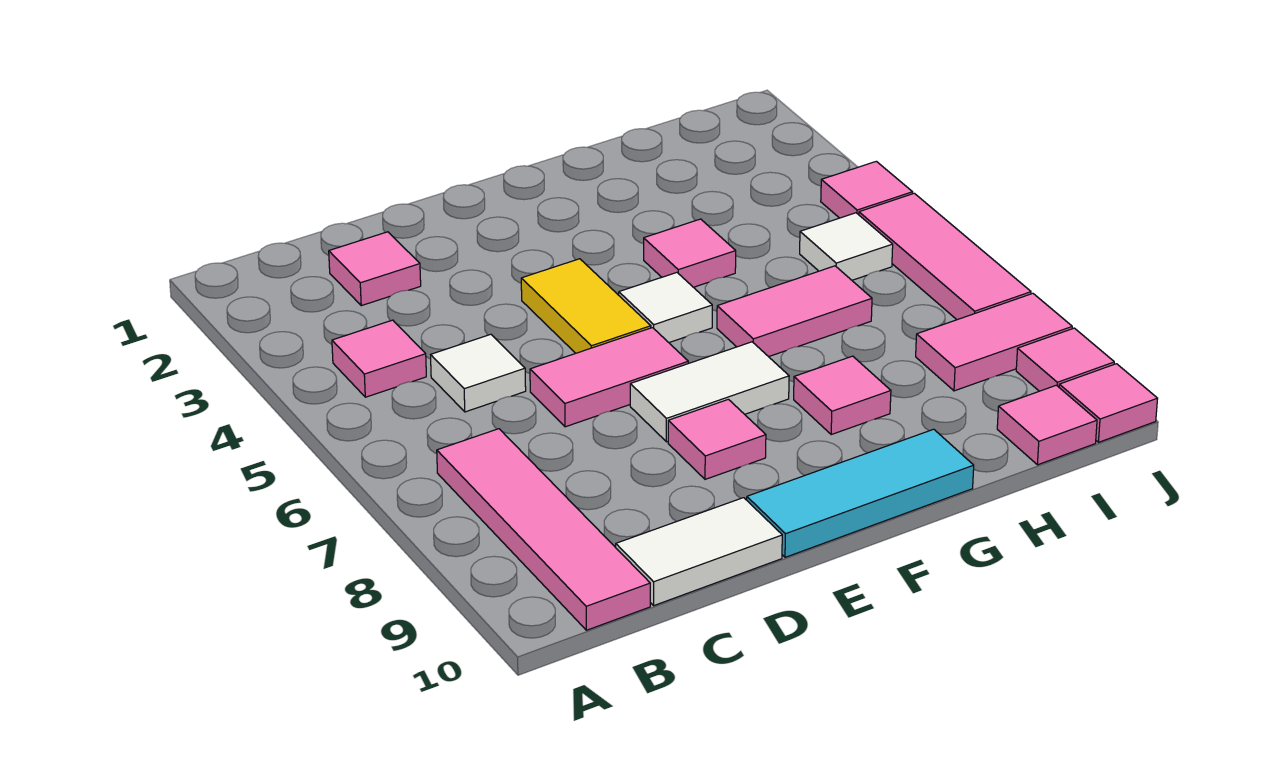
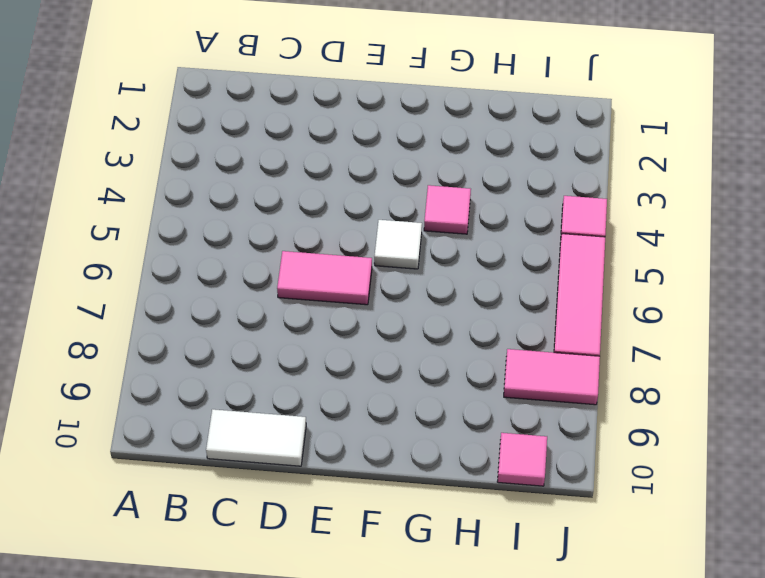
none -> pink tile B4 level 1
none -> pink tile B7:B10 level 1
none -> pink tile C2 level 1

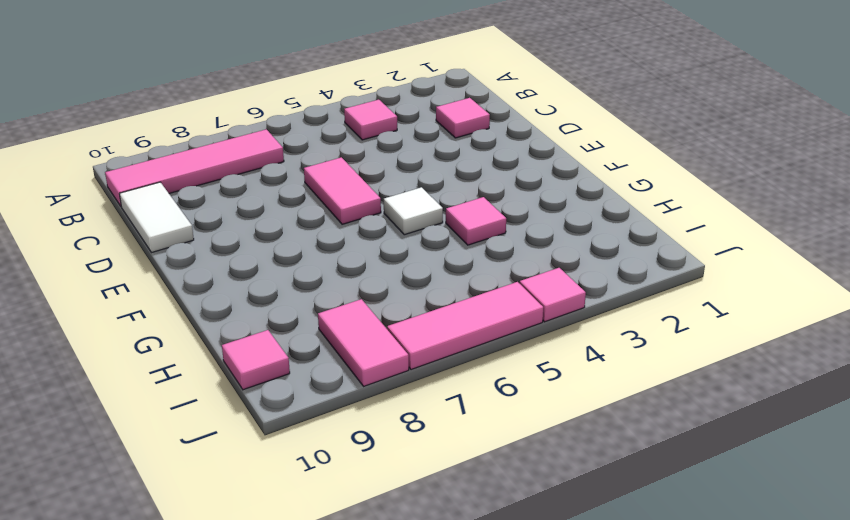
none -> white tile C5 level 1
none -> yellow tile E4:E5 level 1
none -> white tile E7:F7 level 1

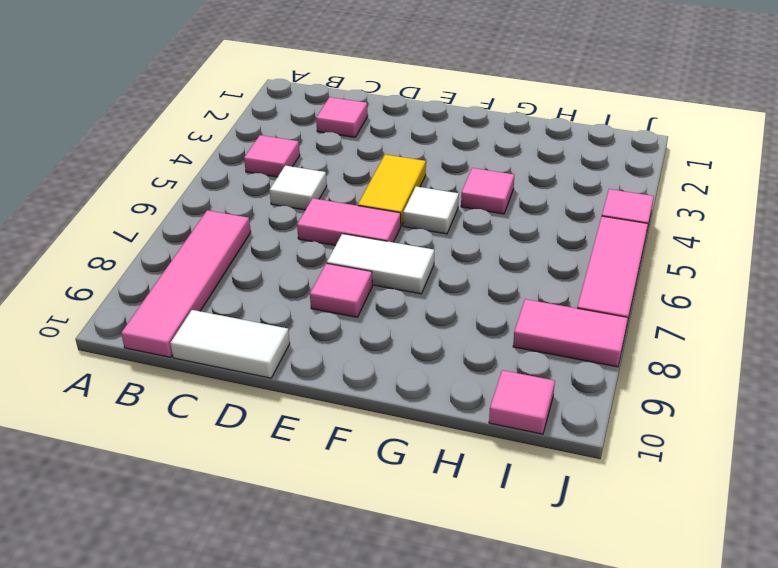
none -> cyan tile E10:G10 level 1
none -> pink tile G6:H6 level 1
none -> pink tile G8 level 1

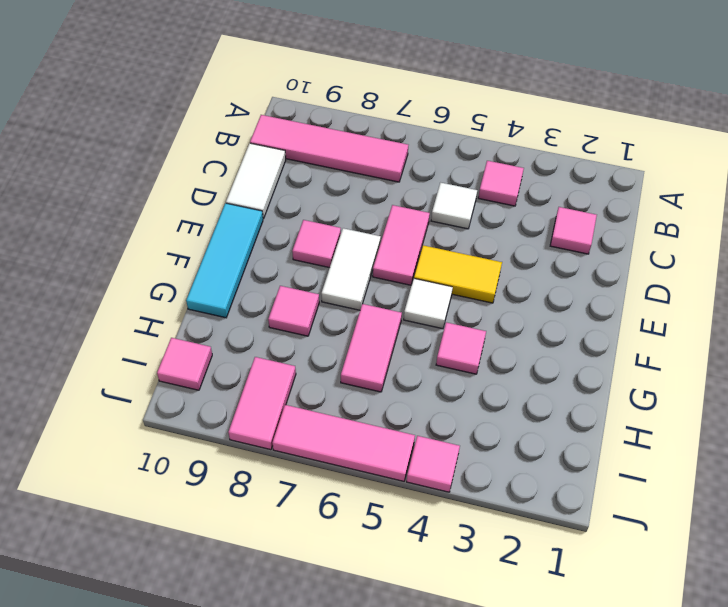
none -> white tile I5 level 1
none -> pink tile J9 level 1
none -> pink tile J10 level 1

